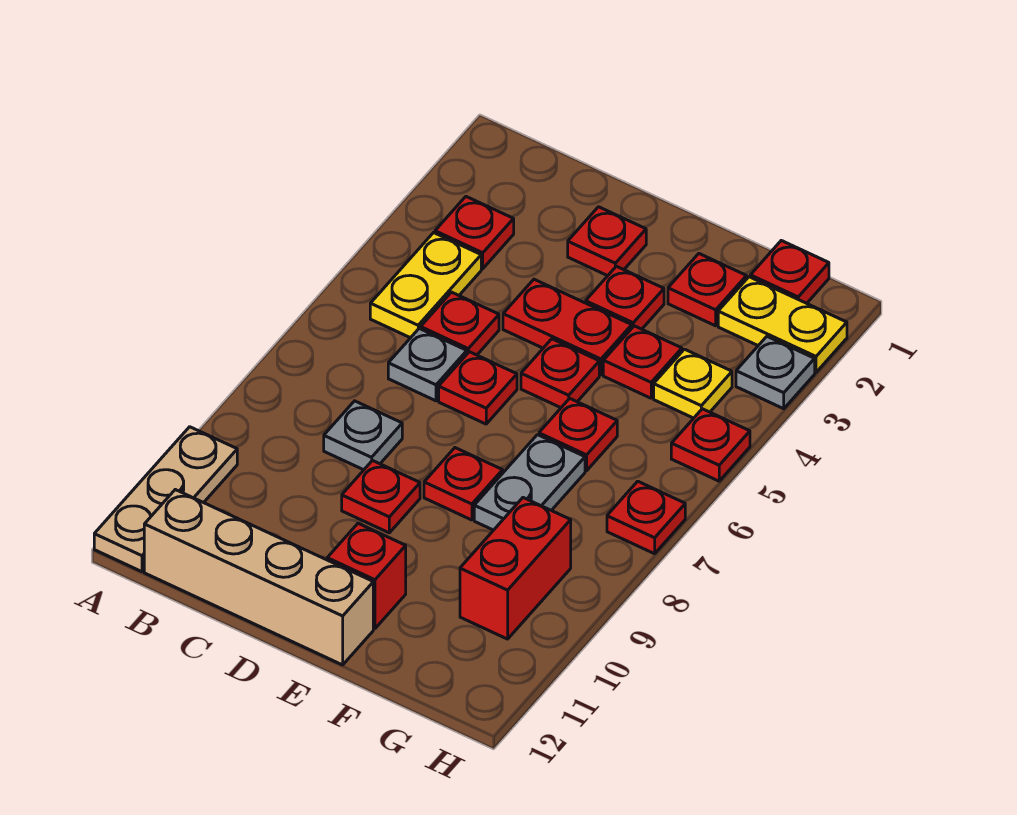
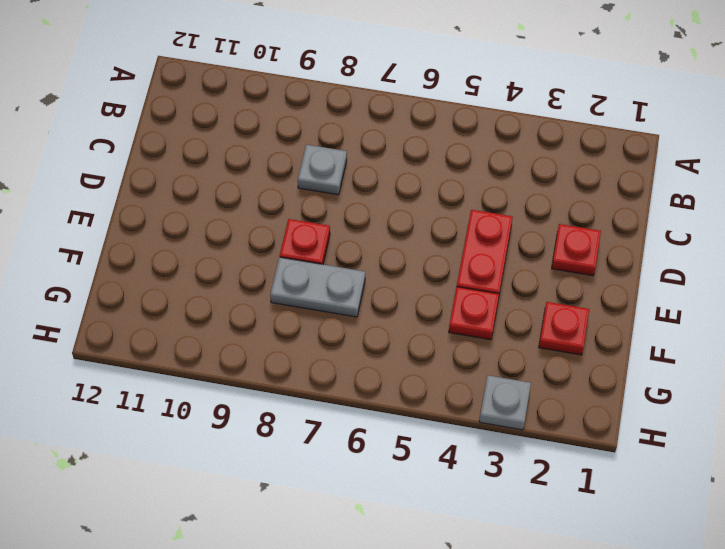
none -> tan plate A10:A12 level 1
none -> red plate B3 level 1
none -> yellow plate B4:B5 level 1

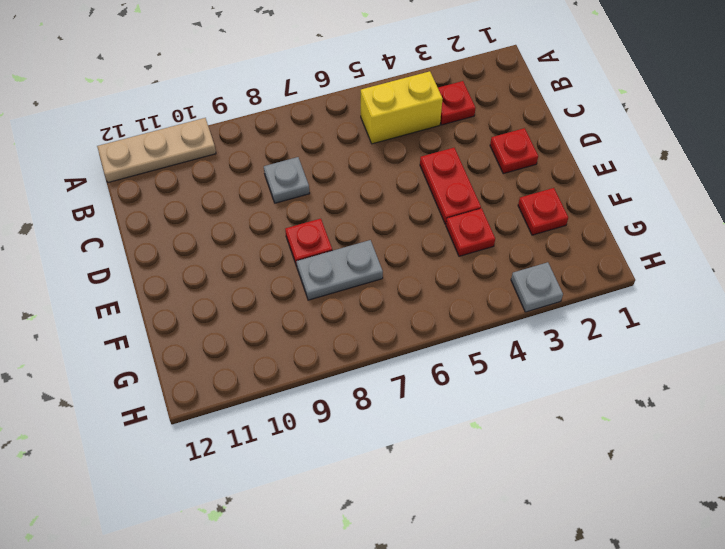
yellow brick B4:B5 level 1 -> yellow plate B4:B5 level 1
none -> tan brick B12:E12 level 1
none -> red plate C5 level 1
none -> grey plate C6 level 1

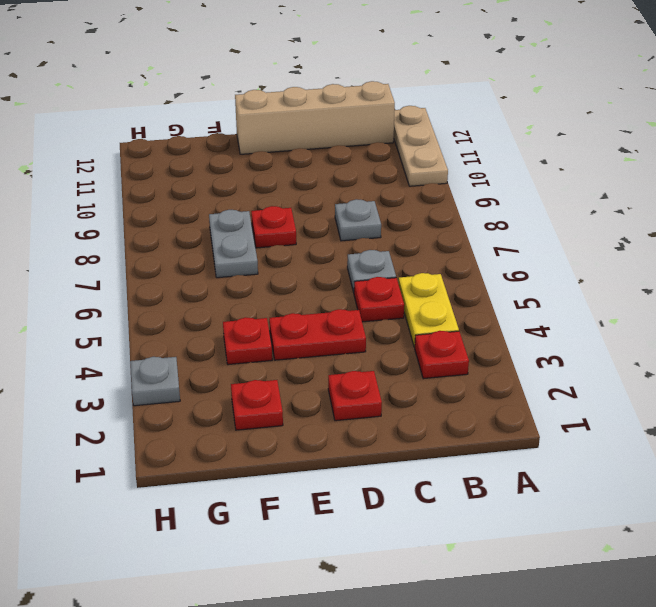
none -> red plate D6 level 1
none -> red plate D9 level 1
none -> red plate E3 level 1

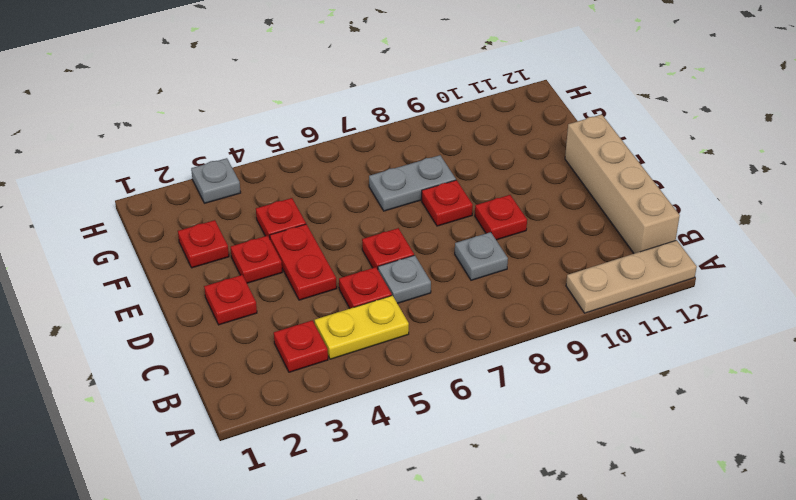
none -> red plate E5 level 1
none -> red brick E11 level 1
none -> red plate F6 level 1

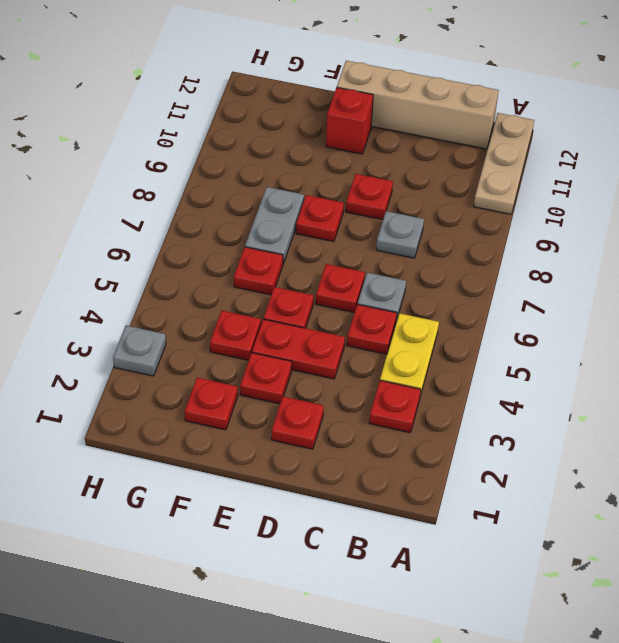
none -> red plate G1 level 1
none -> yellow plate G2:H2 level 1
none -> yellow plate G4 level 1

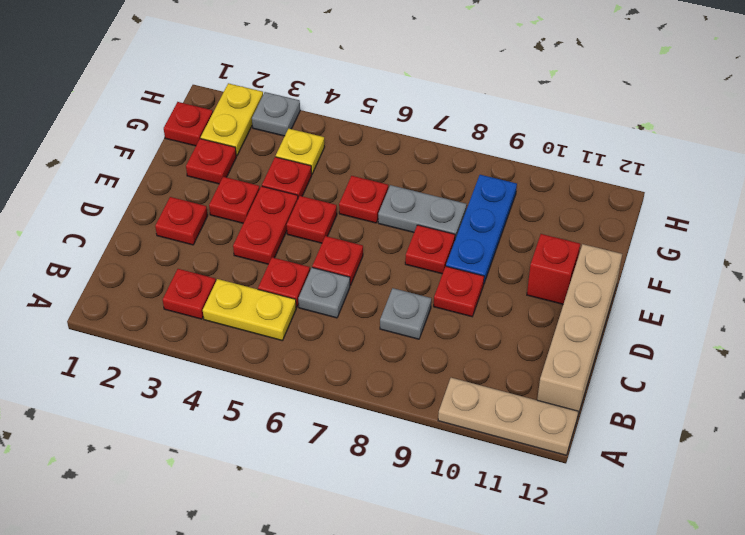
blue plate E9:G9 level 1 -> red brick G9:G10 level 1
none -> red plate H5 level 1
none -> red plate H7 level 1

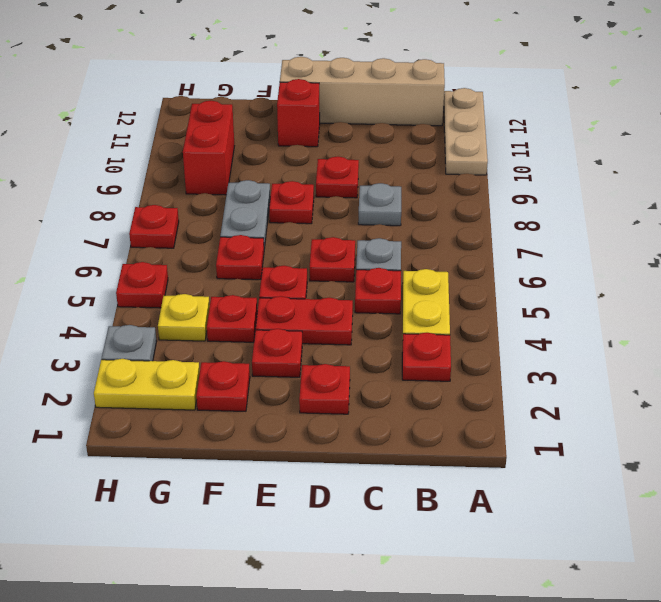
none -> red plate G1 level 1

